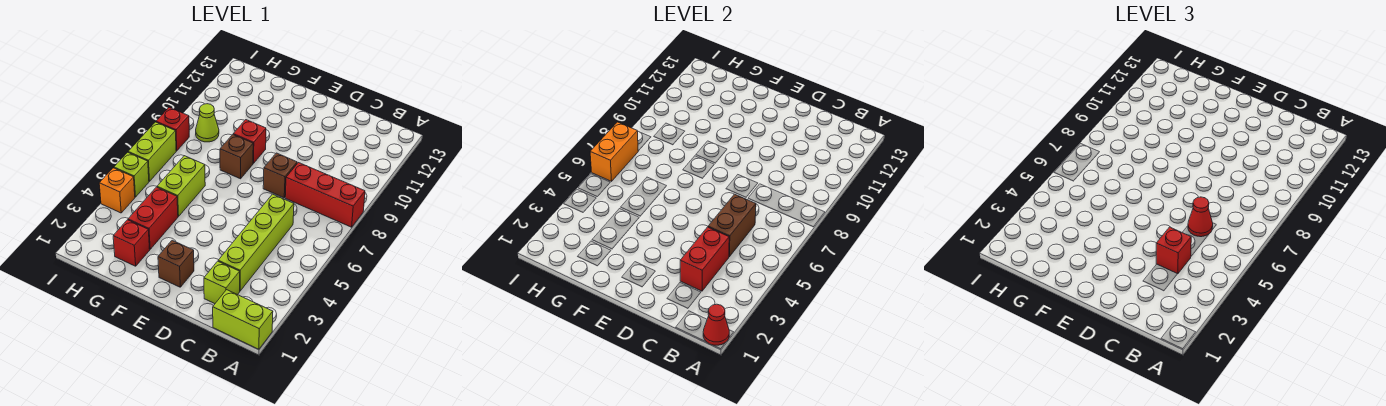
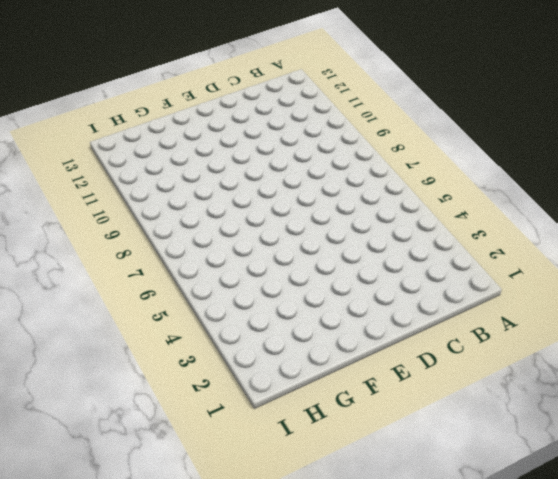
none -> lime brick A1:B1 level 1
none -> red brick A8:C8 level 1
none -> lime brick C2 level 1

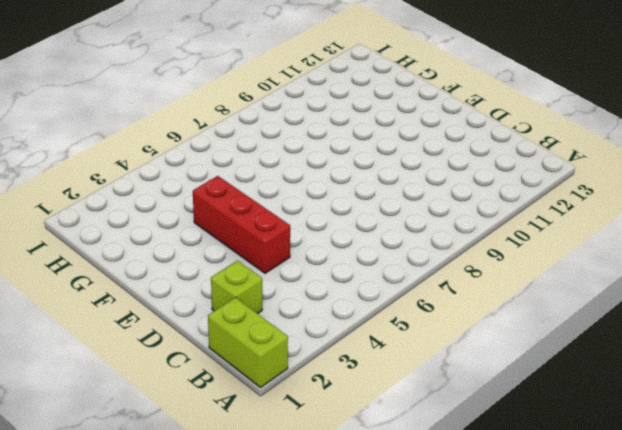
red brick D4:F4 level 1 -> red brick A8:C8 level 1
none -> lime brick C3:C6 level 1
none -> brown brick D8 level 1
none -> brown brick E2 level 1

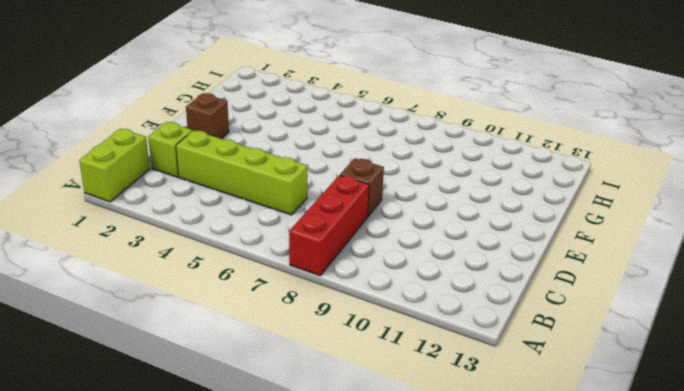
none -> brown brick F8 level 1
none -> red brick F9 level 1
none -> red brick G2 level 1

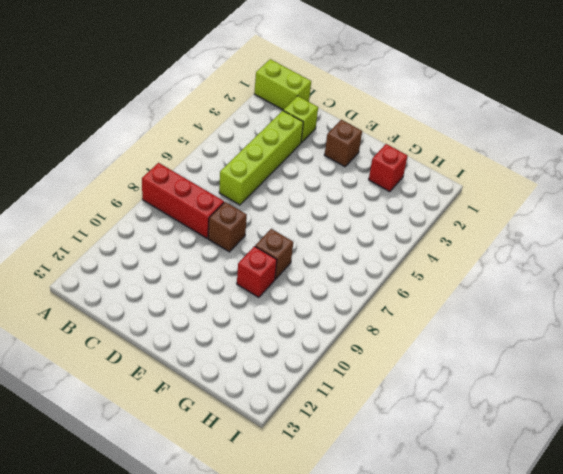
none -> red brick G3:G4 level 1
none -> lime brick G5:G6 level 1
none -> lime cone H9 level 1

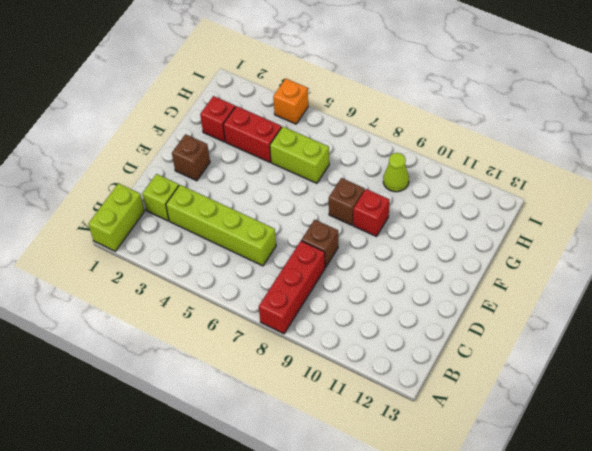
none -> lime brick I5 level 1
none -> lime brick I6:I7 level 1
none -> red brick I8 level 1

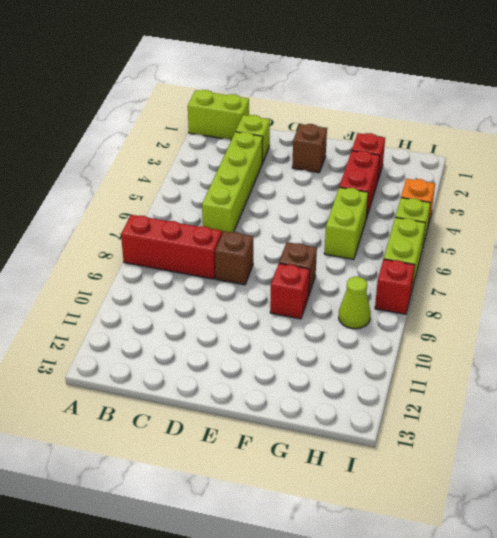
none -> red cone A1 level 2
none -> red brick C3:C4 level 2
none -> brown brick C5:C6 level 2

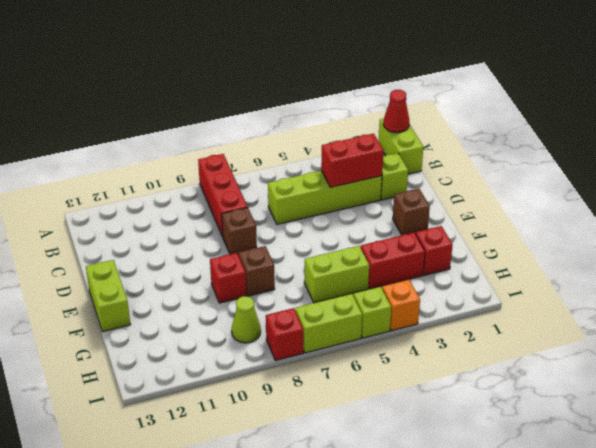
lime brick E13:F13 level 1 -> none
none -> brown brick C5:C6 level 2
none -> orange brick I6:I7 level 2
none -> red brick C4 level 3

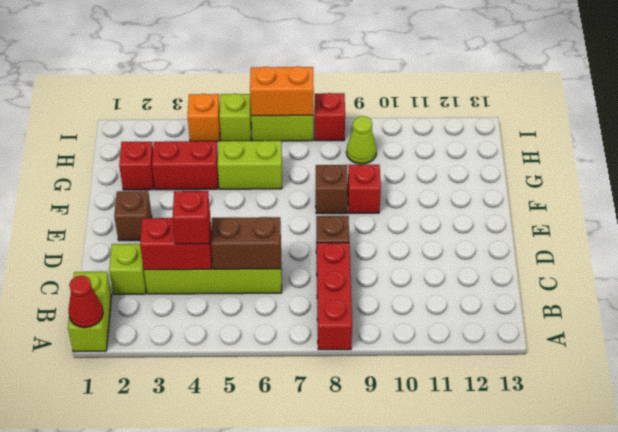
none -> red cone C6 level 3

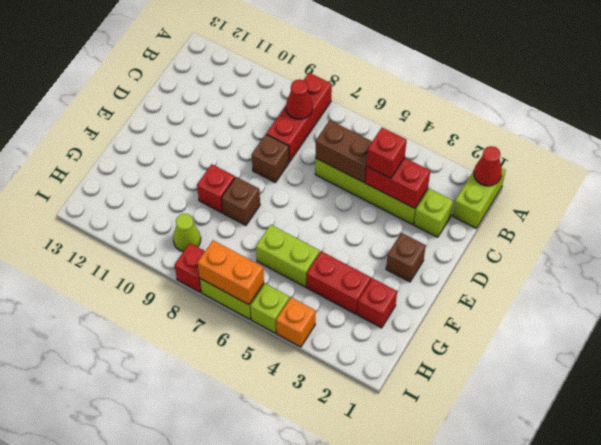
red cone B8 level 2 -> red cone C6 level 3

